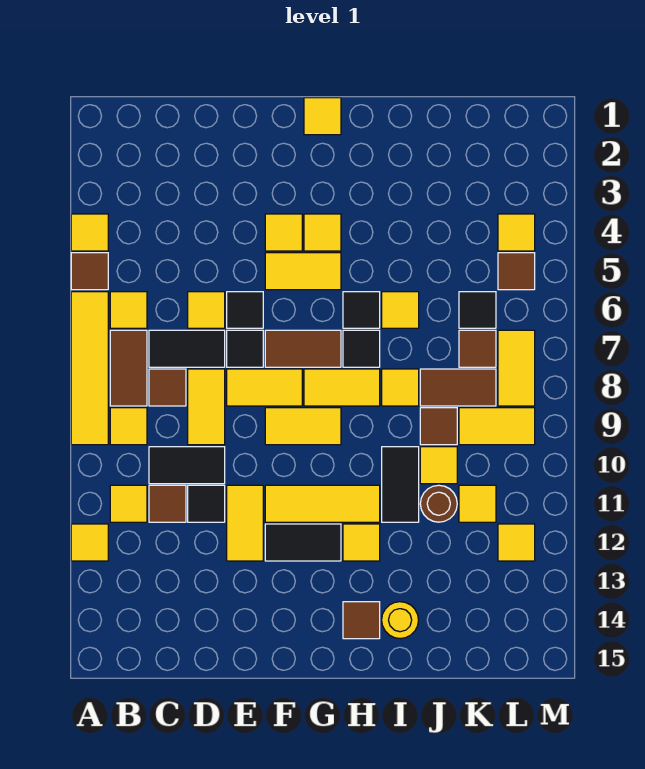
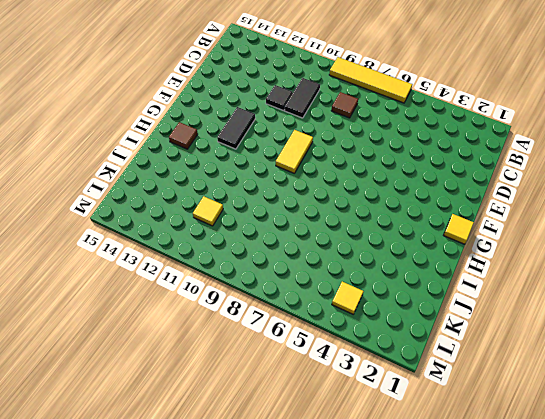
none -> yellow tile A4 level 1
none -> brown tile A5 level 1
none -> yellow tile A12 level 1
none -> yellow tile B6 level 1

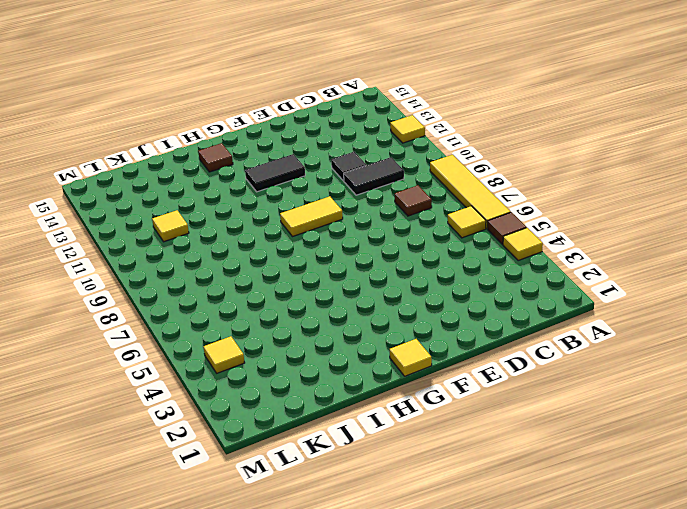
none -> brown tile B7:B8 level 1
none -> yellow tile B9 level 1
none -> yellow tile B11 level 1
none -> black tile C7:D7 level 1

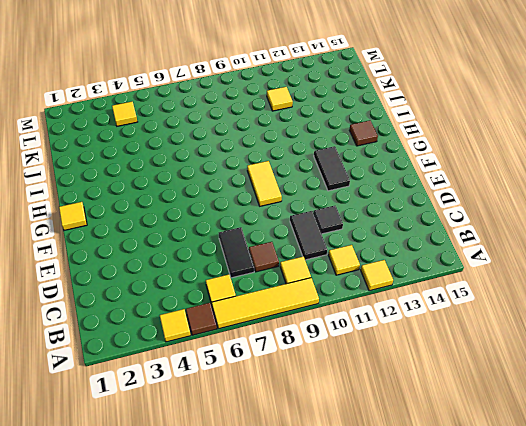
none -> brown tile B7:B8 level 1
none -> brown tile C11 level 1
none -> yellow tile D6 level 1
none -> yellow tile D8:D9 level 1

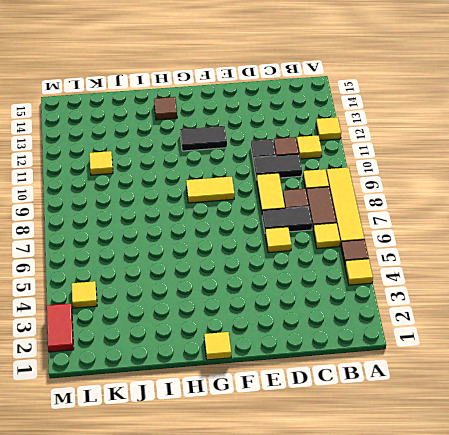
red tile M2:M3 level 1 -> none
none -> black tile E6 level 1
none -> black tile E7 level 1
none -> yellow tile E8:F8 level 1
none -> yellow tile E11:E12 level 1

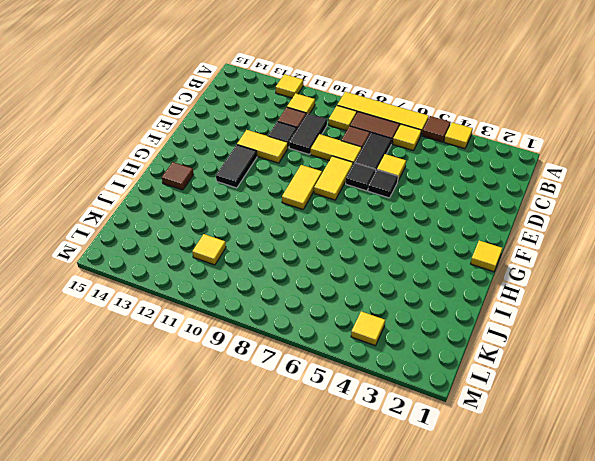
none -> yellow tile F4 level 1
none -> yellow tile F5:G5 level 1
none -> brown tile F7:G7 level 1
none -> yellow tile F11:H11 level 1

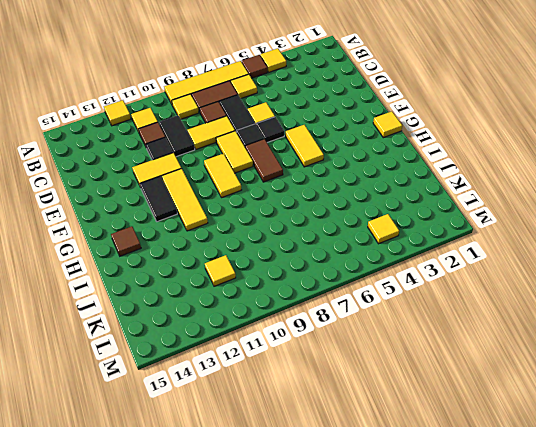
none -> yellow tile F4 level 1
none -> yellow tile G4 level 1
none -> yellow tile G8:H8 level 1
none -> black tile H6 level 1

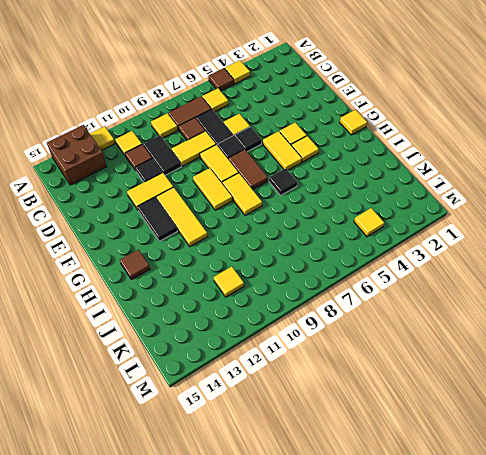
brown brick A13:B14 level 1 -> none
none -> yellow tile A6:A9 level 1
none -> black tile H7 level 1
none -> yellow tile H12 level 1
none -> yellow tile I6 level 1

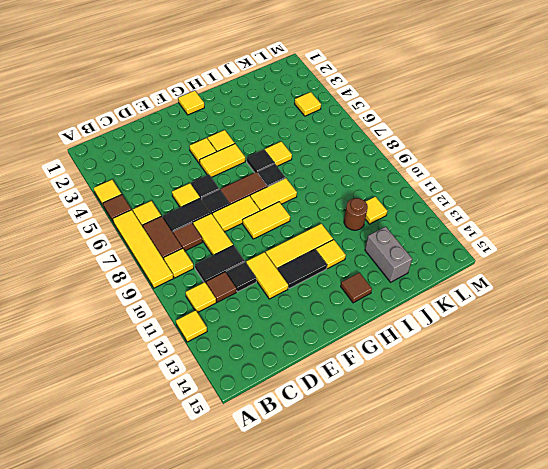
grey brick J13:J14 level 1 -> none
none -> yellow tile I8 level 1
none -> black tile I10:I11 level 1
none -> yellow round brick I14 level 1
none -> brown tile J8:K8 level 1

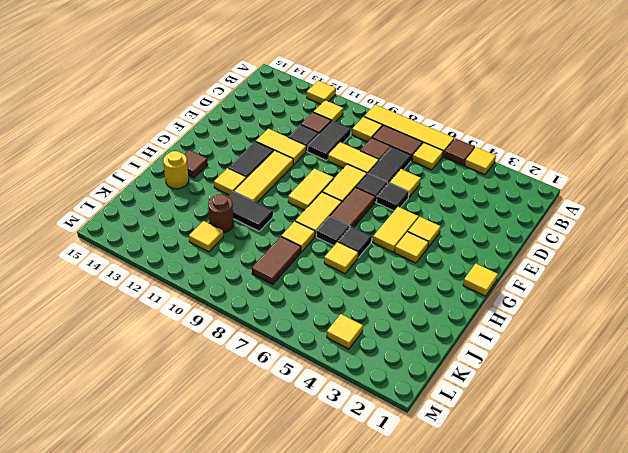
none -> brown tile J9 level 1
none -> yellow tile J10 level 1
none -> black tile K6 level 1
none -> brown tile K7 level 1

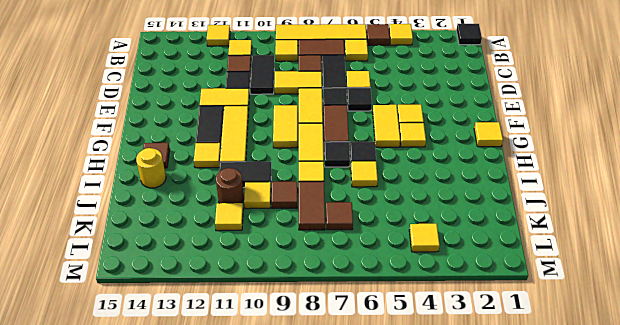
black tile A1 level 1 -> black tile K6 level 1
none -> yellow tile K9:L9 level 1
none -> brown tile L5 level 1
none -> yellow tile L7:L8 level 1
none -> yellow tile L12 level 1

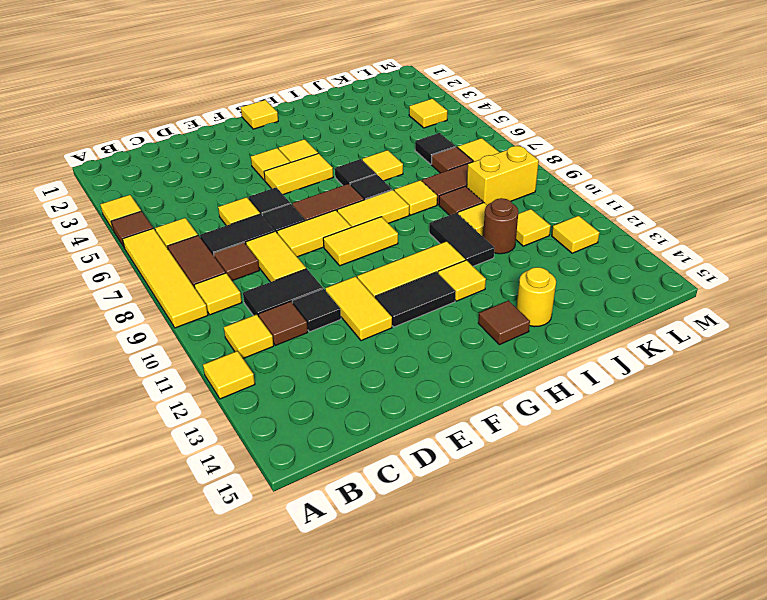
yellow brick K9:L9 level 1 -> yellow tile K9:L9 level 1
none -> brown tile L5 level 1

